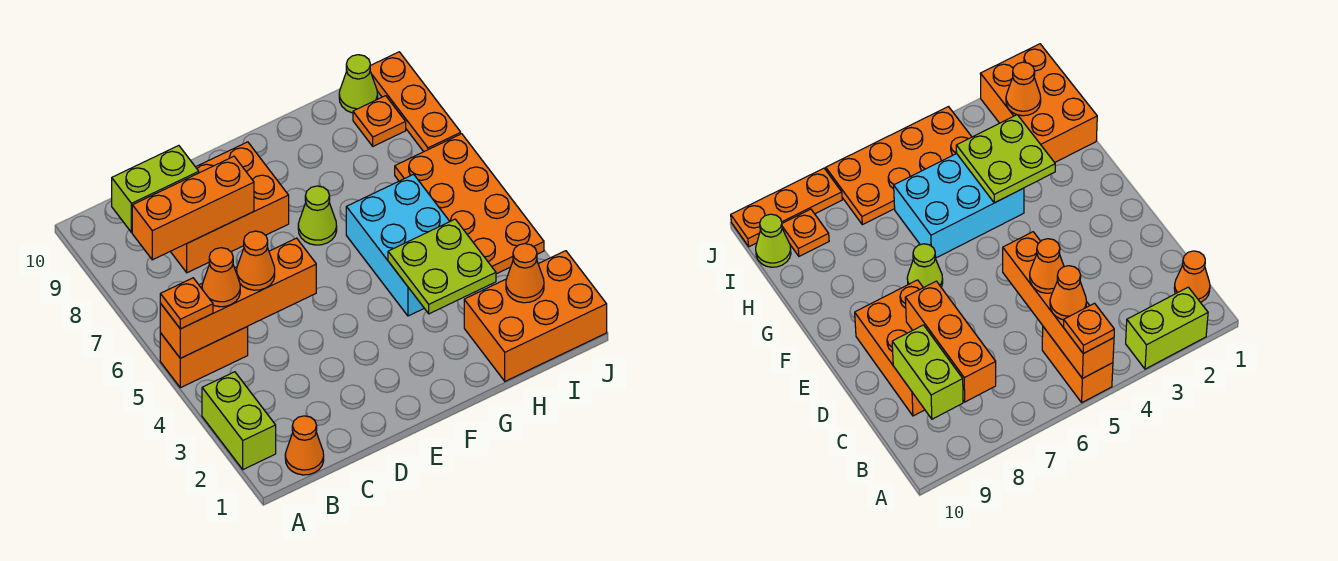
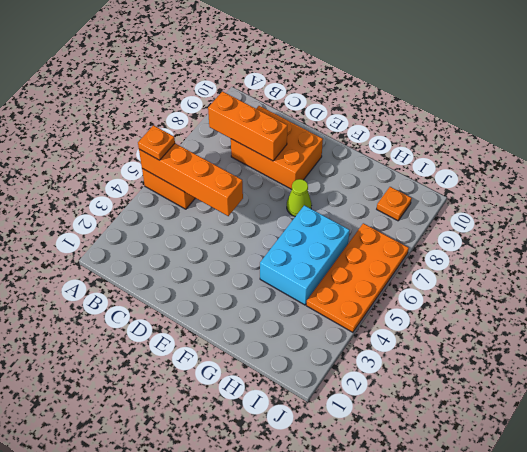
none -> lime brick A2:A3 level 1
none -> orange cone B1 level 1
none -> orange brick H1:J2 level 1

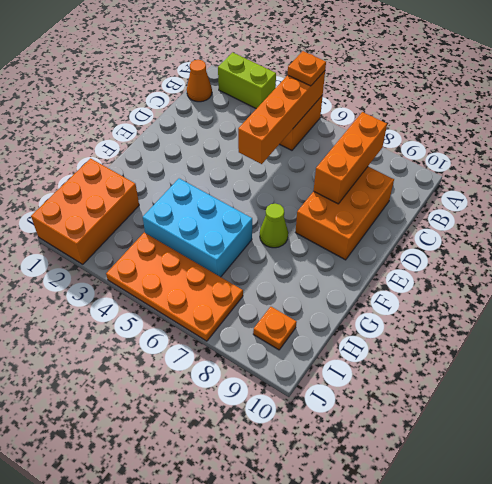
none -> lime cone I10 level 1
none -> orange plate J8:J10 level 1
none -> lime brick B9:C9 level 2

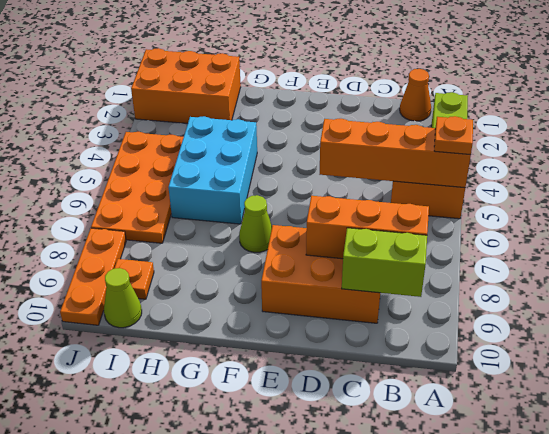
none -> lime plate G3:H4 level 2
none -> orange cone I2 level 2
none -> orange cone B5 level 3

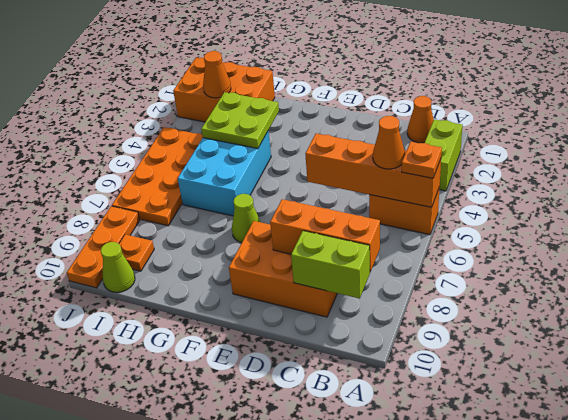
none -> orange cone C5 level 3

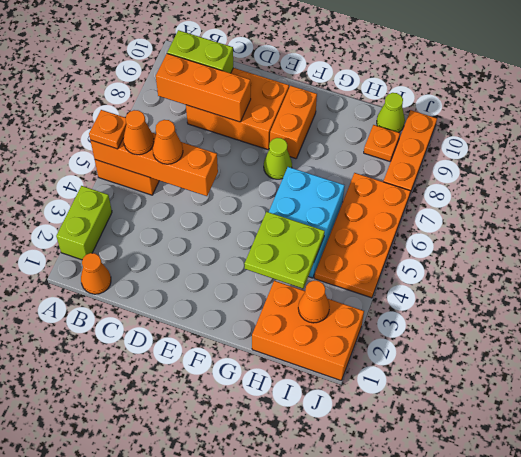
orange brick F8:F9 level 1 -> none

